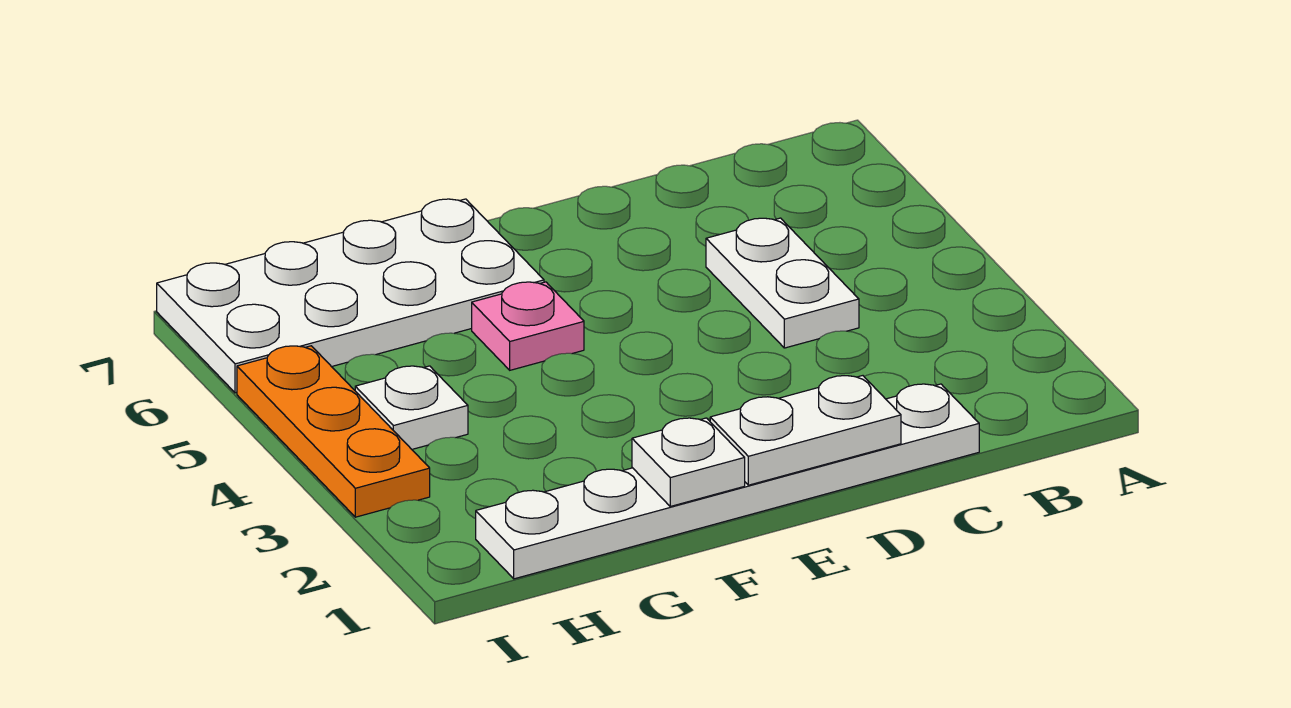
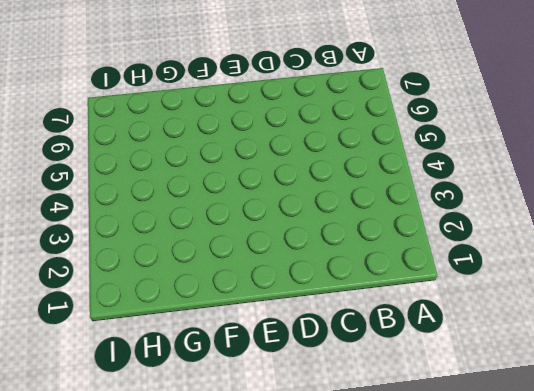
none -> white plate C1:H1 level 1
none -> white plate C4:C5 level 1

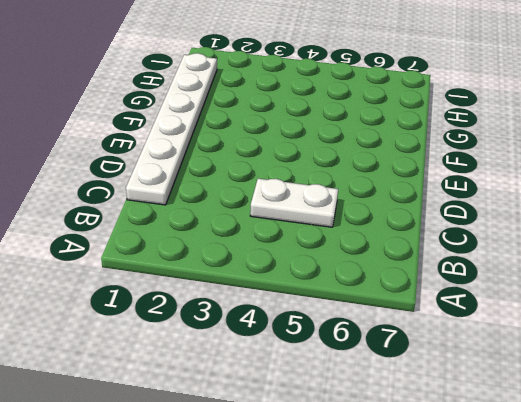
none -> pink plate F5 level 1
none -> white plate F6:I7 level 1

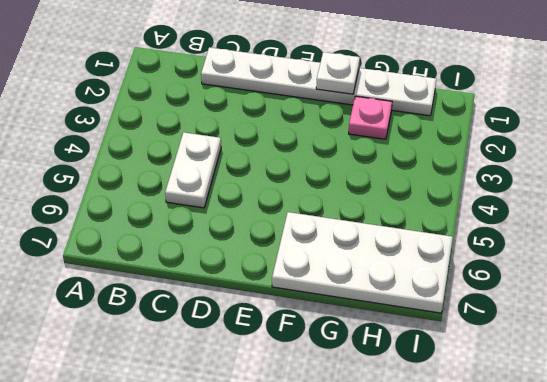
pink plate G2 level 1 -> pink plate F5 level 1
none -> white plate H4 level 1
none -> orange plate I3:I5 level 1

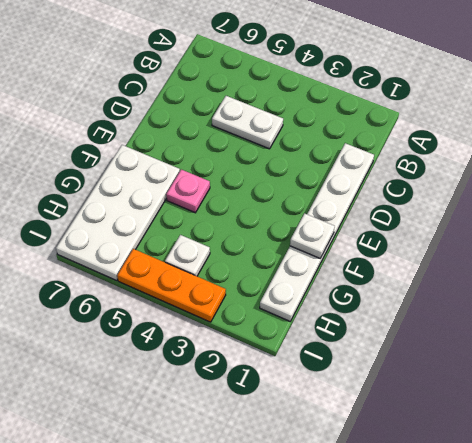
none -> white plate D1:E1 level 2

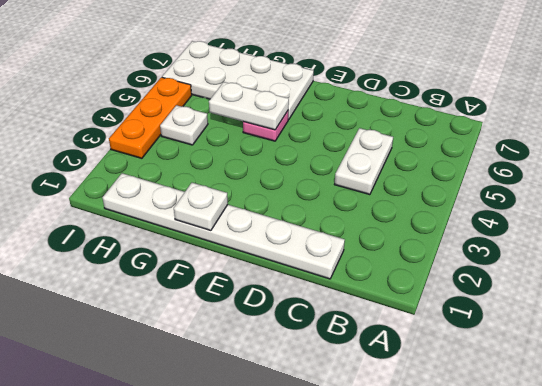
white plate F5:G5 level 2 -> white plate D1:E1 level 2

